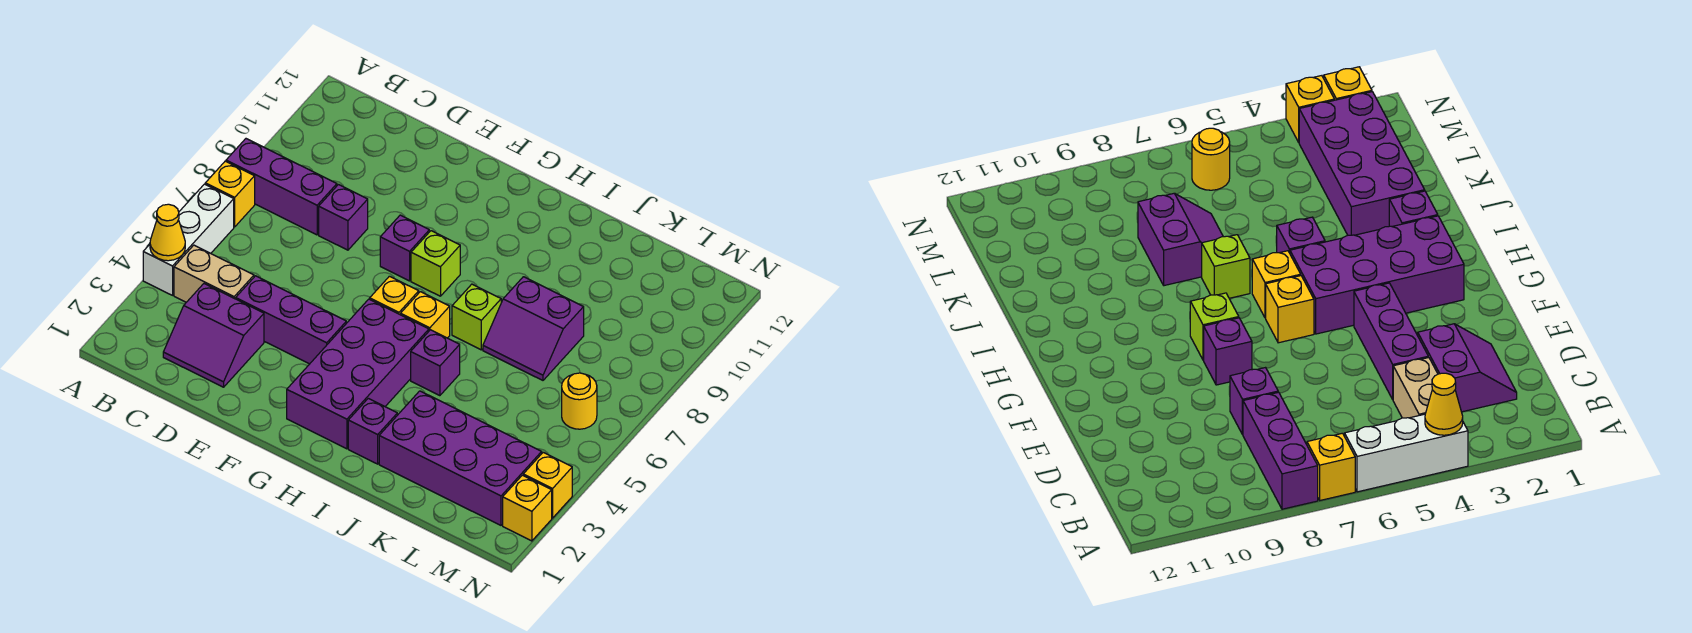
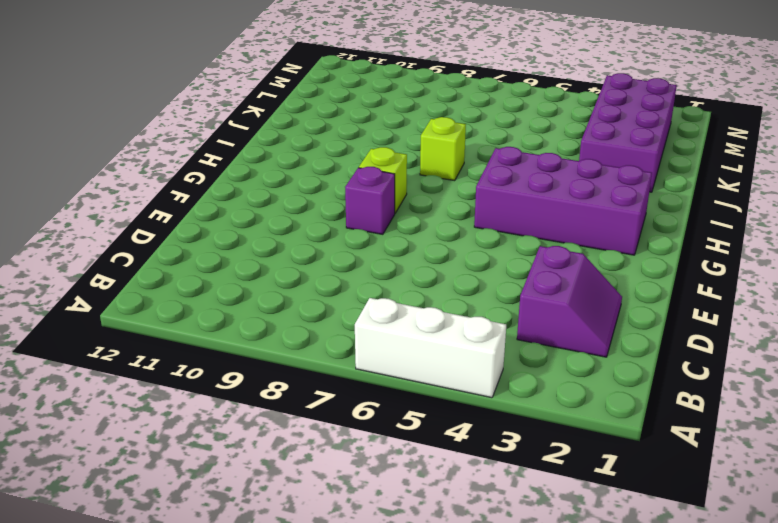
none -> yellow brick A7 level 1
none -> purple brick A8:C8 level 1
none -> tan brick B4:C4 level 1

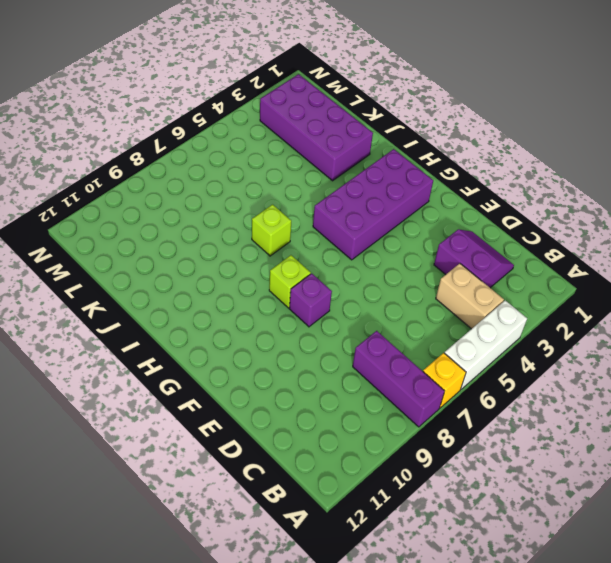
none -> purple brick D4:F4 level 1
none -> purple brick D8 level 1
none -> yellow brick G6 level 1

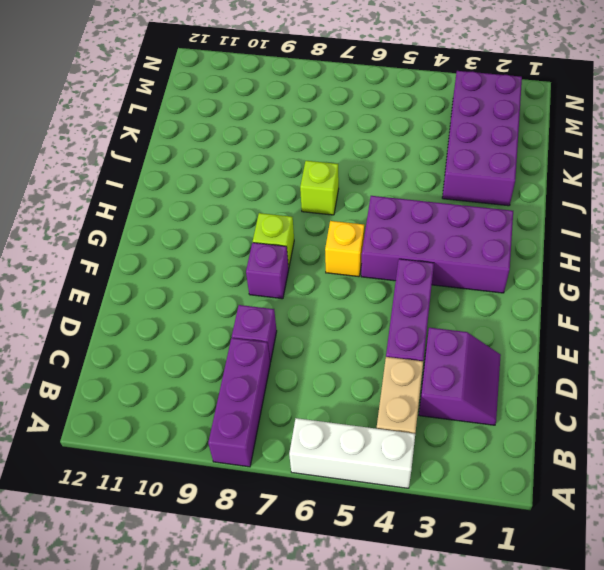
none -> yellow brick A7 level 1
none -> yellow brick H6 level 1
none -> purple brick I2 level 1

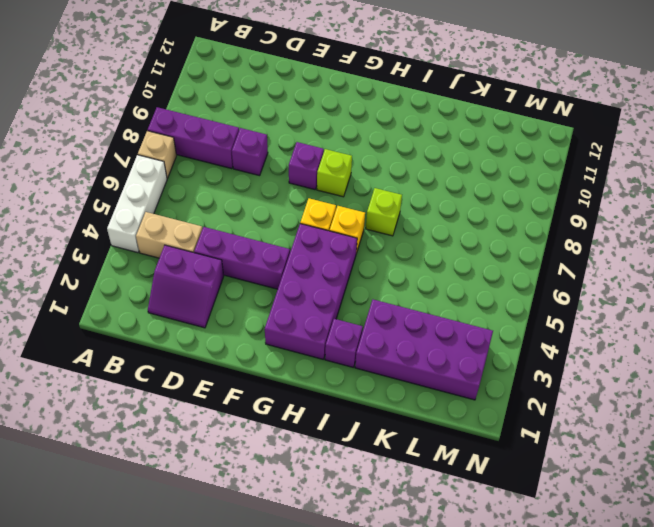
tan brick A7 level 1 -> yellow brick A7 level 1
none -> purple brick I5 level 1
none -> purple slope J7:K8 level 1 top 8
none -> yellow round brick M6 level 1

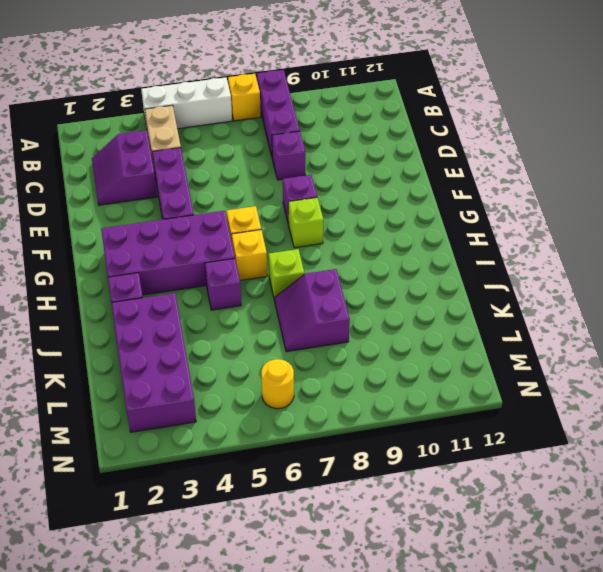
none -> yellow brick N2 level 1
none -> yellow brick N3 level 1
none -> yellow cone A4 level 2

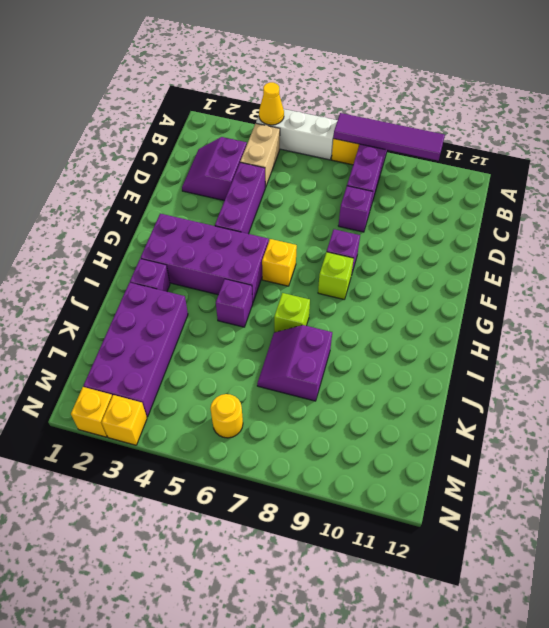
purple tile A7:A10 level 2 -> none
none -> yellow brick H6 level 1

